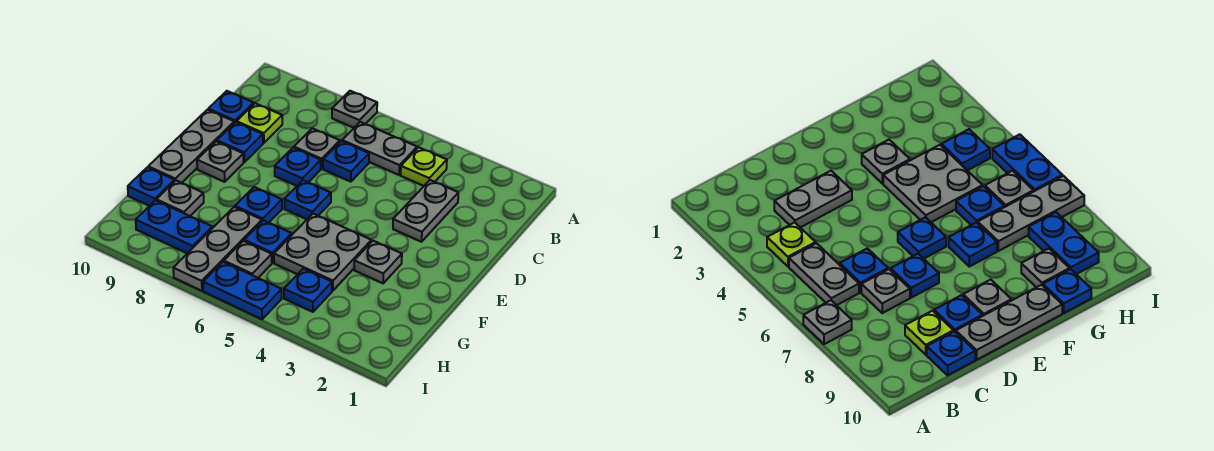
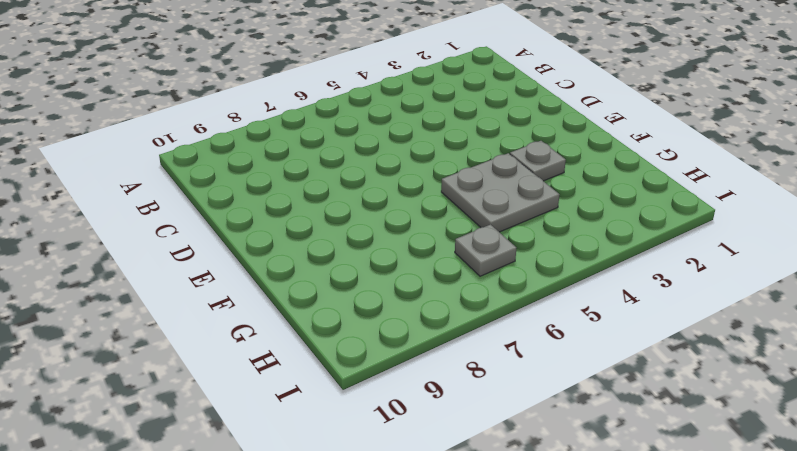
none -> grey plate A7 level 1
none -> lime plate B4 level 1
none -> grey plate B5:B6 level 1

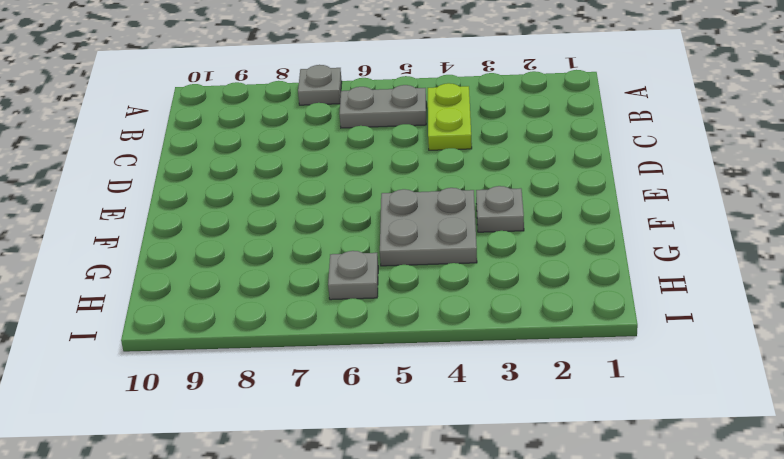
lime plate B4:C4 level 1 -> lime plate B4 level 1
none -> grey plate C3:D3 level 1
none -> blue plate C6 level 1
none -> grey plate C7 level 1

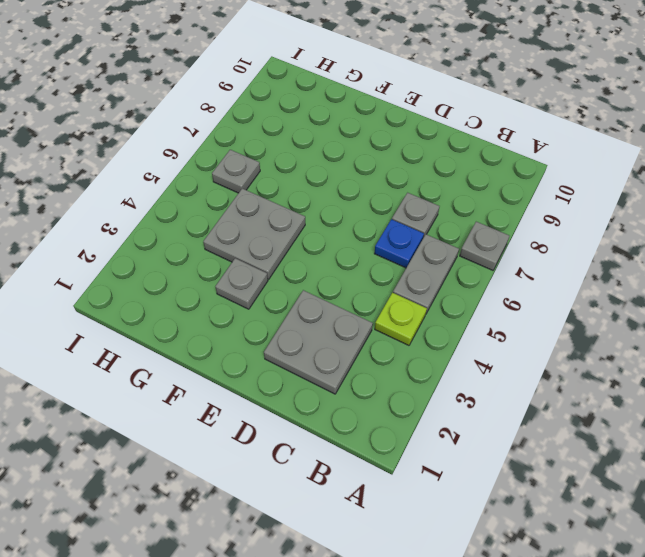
grey plate C2:D3 level 1 -> grey plate C3:D3 level 1
none -> lime plate C9 level 1
none -> blue plate C10 level 1
none -> blue plate D7 level 1

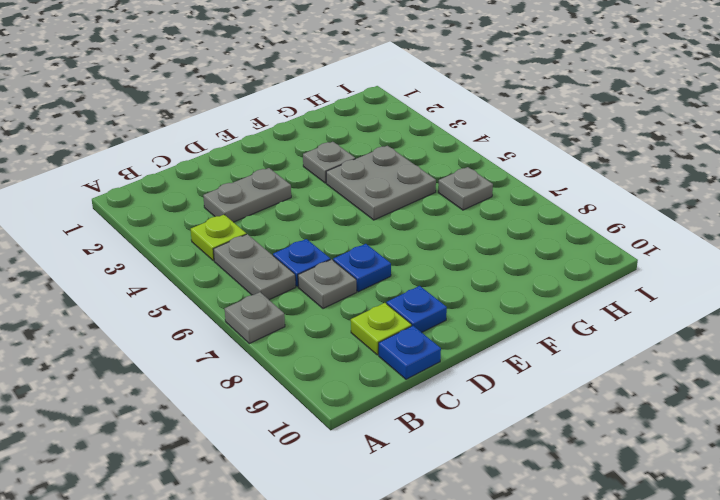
none -> grey plate D10:F10 level 1
none -> blue plate E6 level 1
none -> grey plate E9 level 1

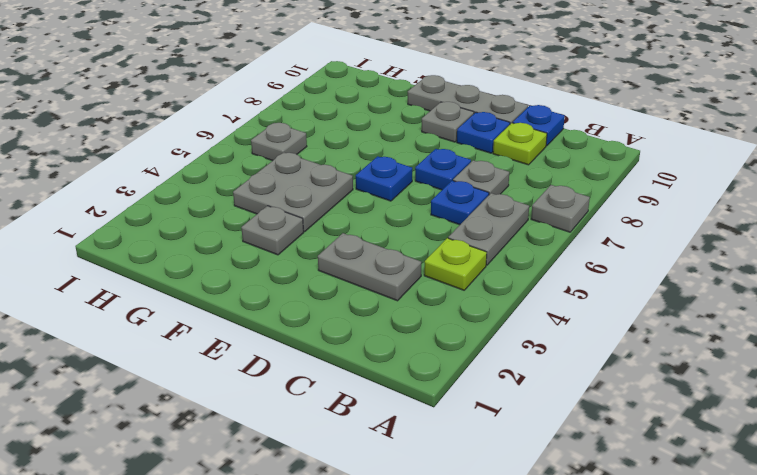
none -> blue plate F7 level 1
none -> blue plate G6 level 1
none -> grey plate G7:I7 level 1

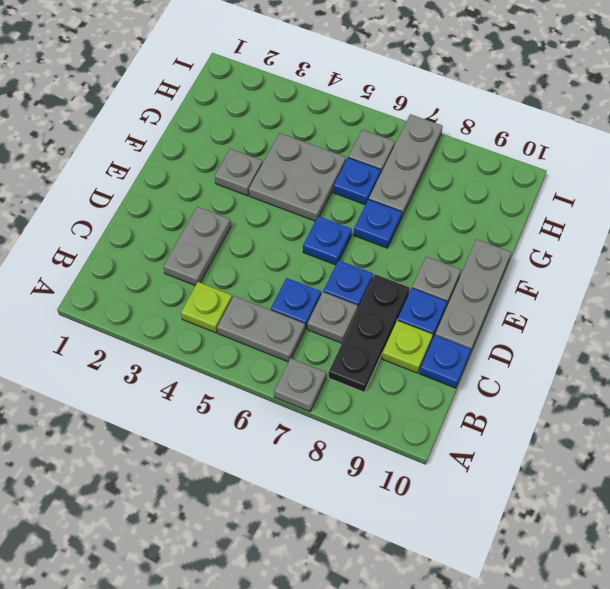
black plate B8:D8 level 1 -> none
none -> grey plate G9 level 1
none -> blue plate G10 level 1
none -> blue plate H4 level 1

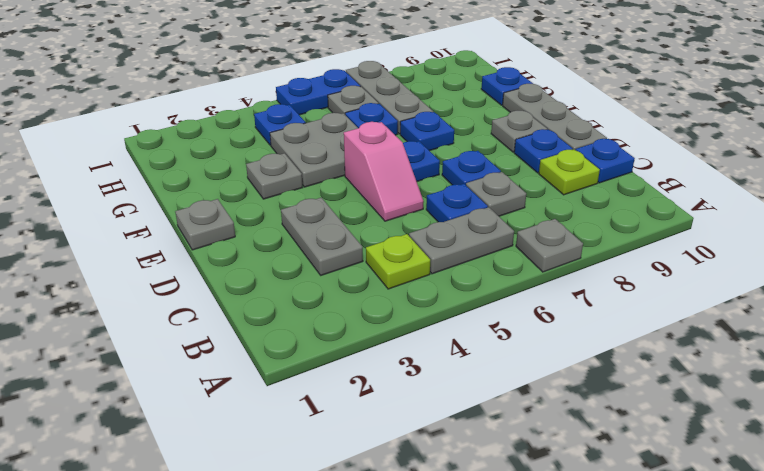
pink slope D5:E5 level 1 top E -> none
grey plate E1 level 1 -> grey plate G9 level 1
none -> blue plate H8:H9 level 1

